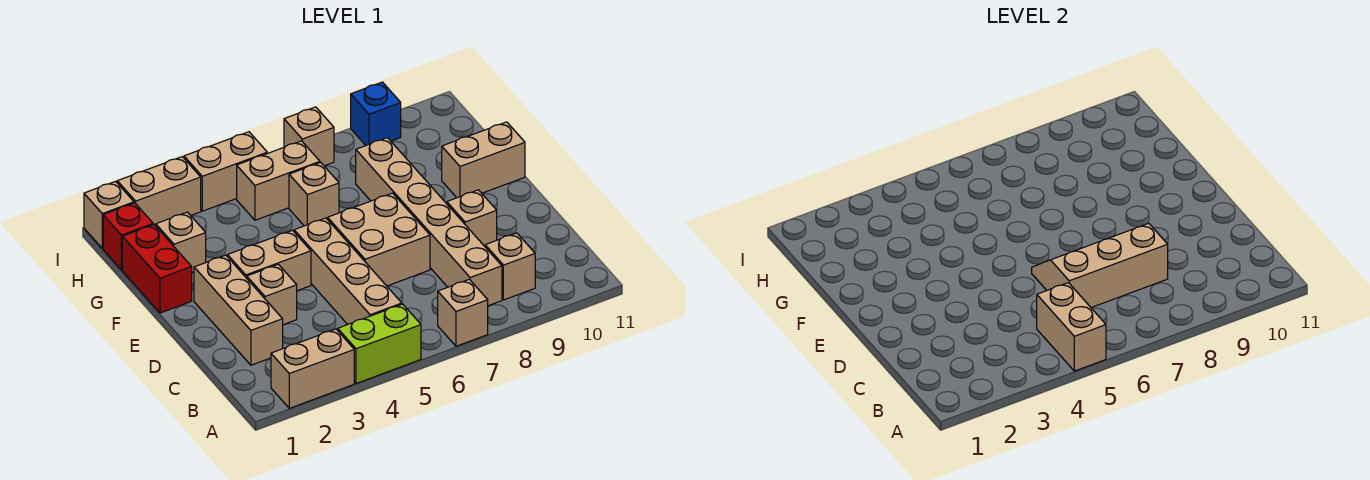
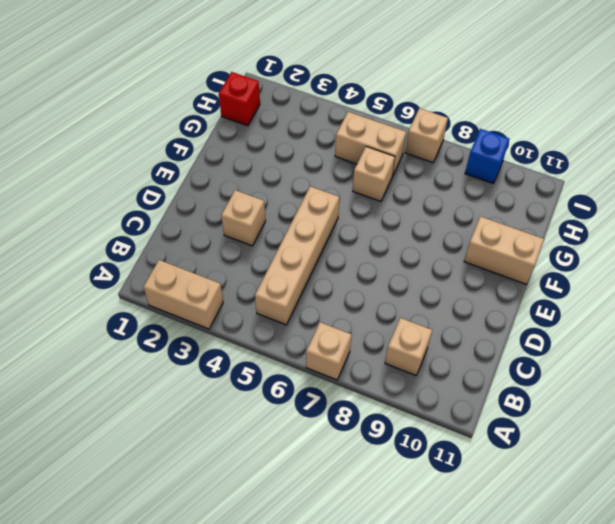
none -> lime brick A4:A5 level 1
none -> tan brick B8:G8 level 1
none -> tan brick C2:E2 level 1

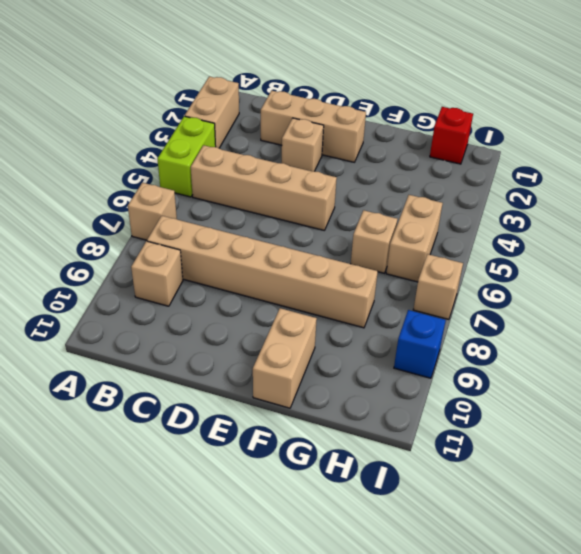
none -> tan brick D6:E7 level 1
none -> tan brick D9 level 1
none -> tan brick E3:E4 level 1

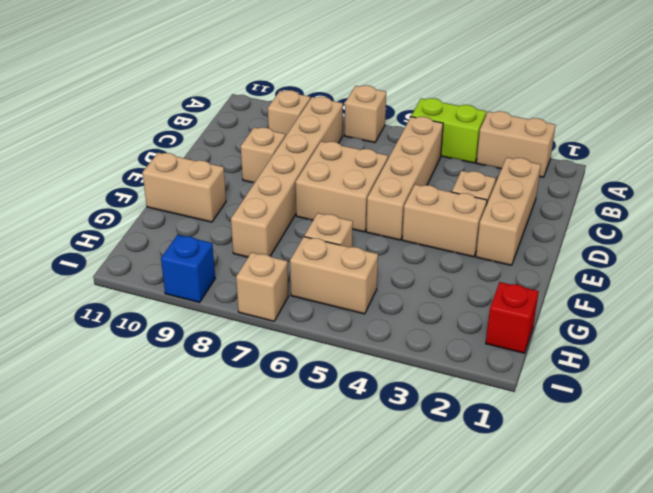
none -> red brick F1:G1 level 1
none -> tan brick G2 level 1
none -> tan brick I1 level 1

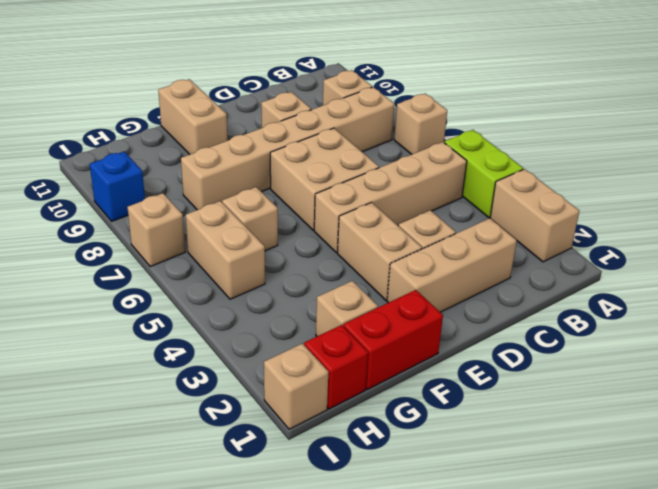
none -> tan brick I2:I3 level 1
none -> tan brick I4:I5 level 1
none -> tan brick A5:B5 level 2

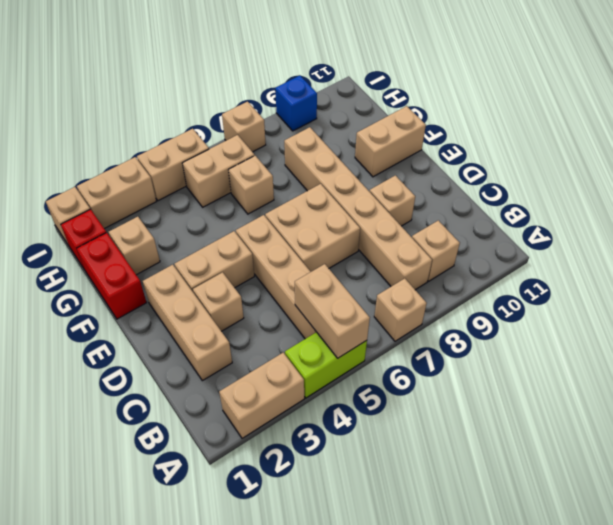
none -> tan slope C6:D8 level 2 top C

